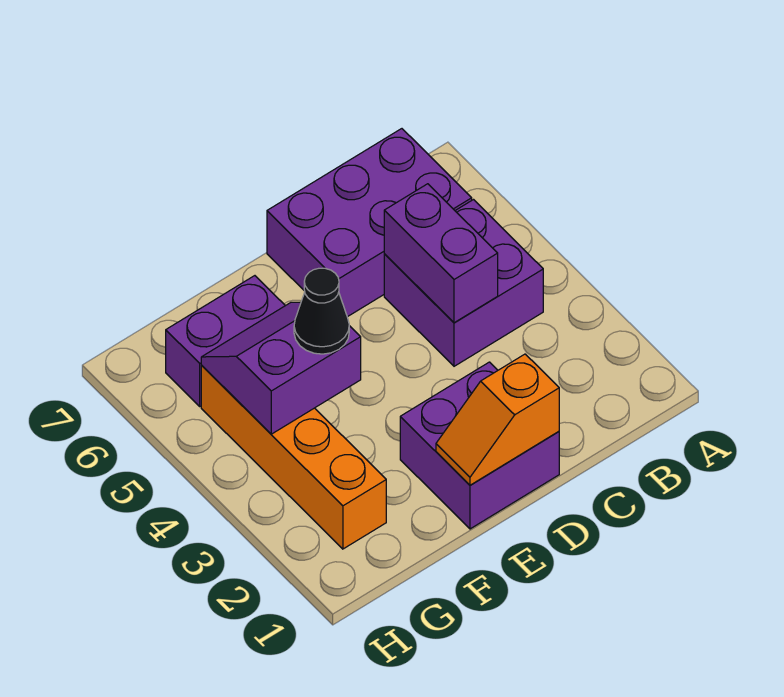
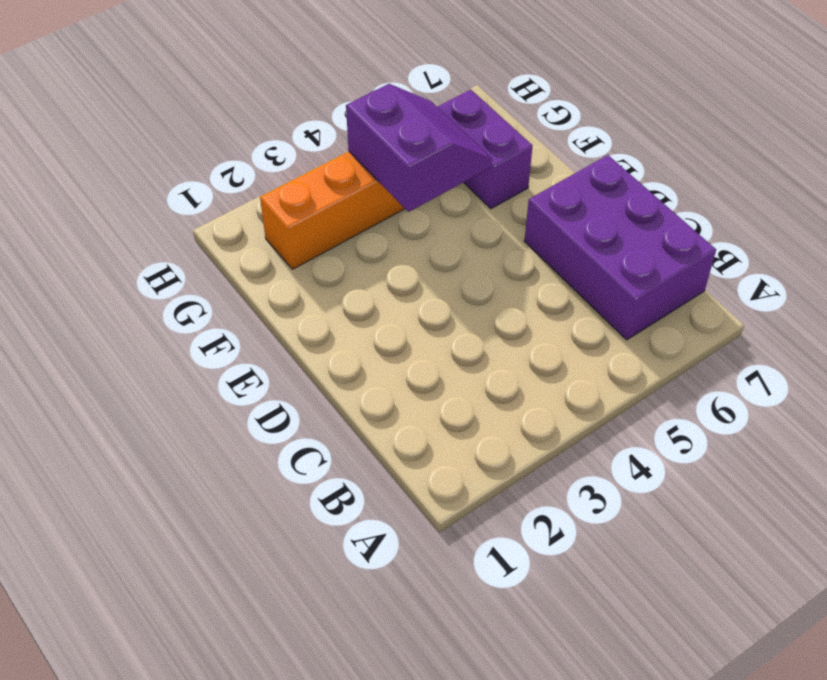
none -> purple brick B4:C5 level 1
none -> purple brick D1:E2 level 1

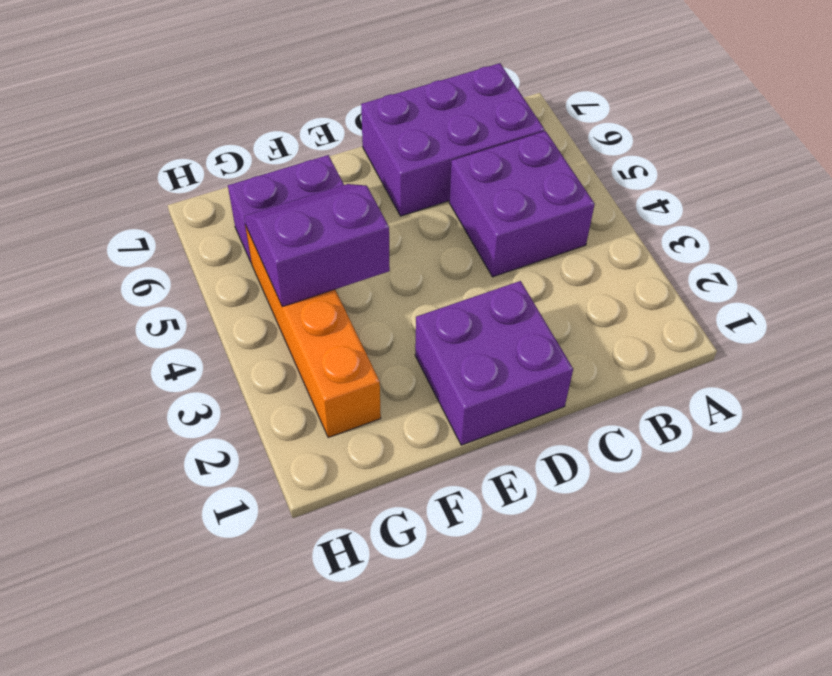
none -> purple brick C4:C5 level 2
none -> orange slope D1:E1 level 2 top D

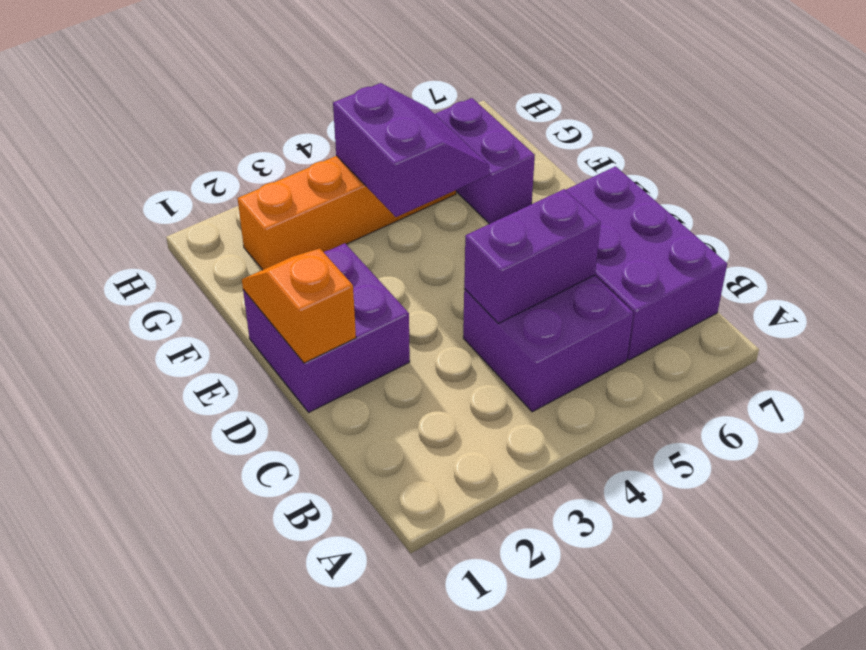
none -> black cone F4 level 3

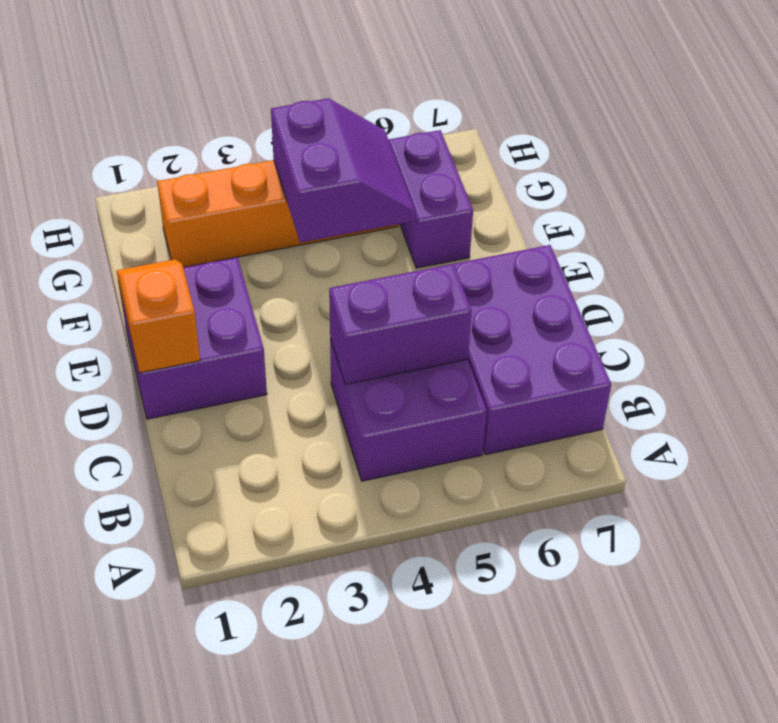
none -> black cone F4 level 3

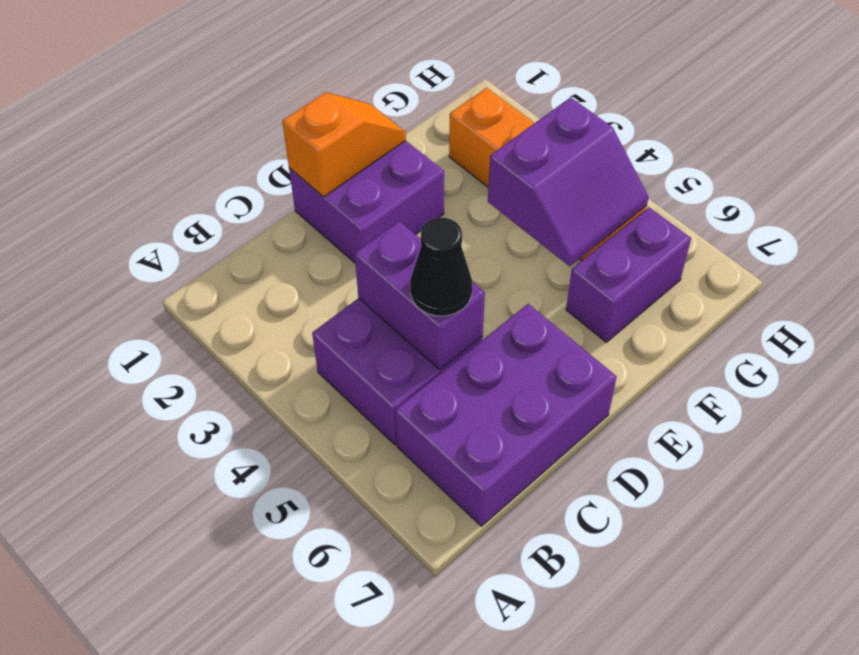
black cone C5 level 3 -> black cone F4 level 3

